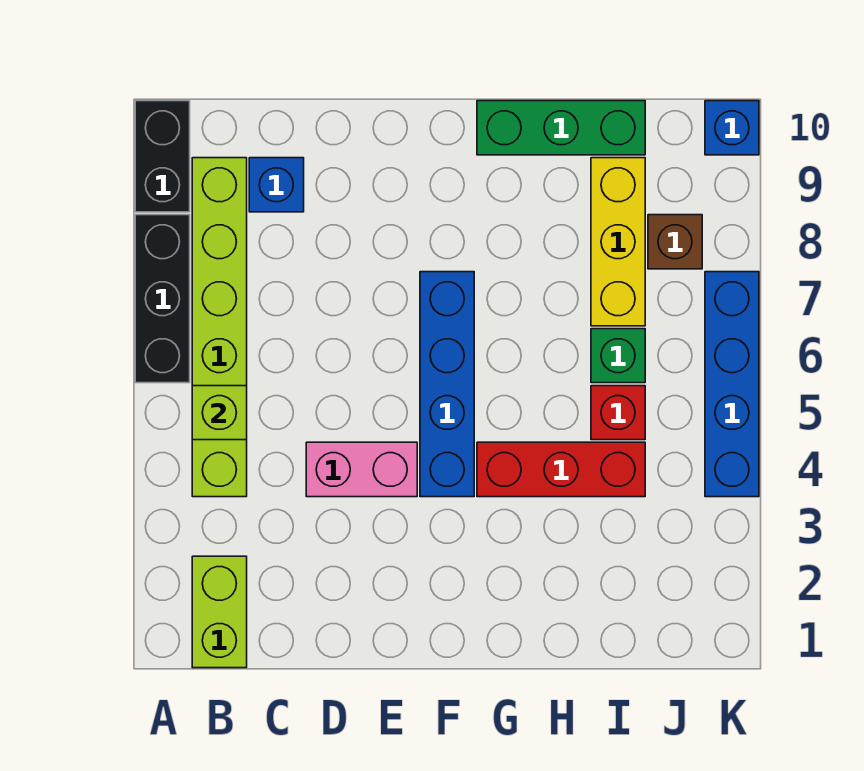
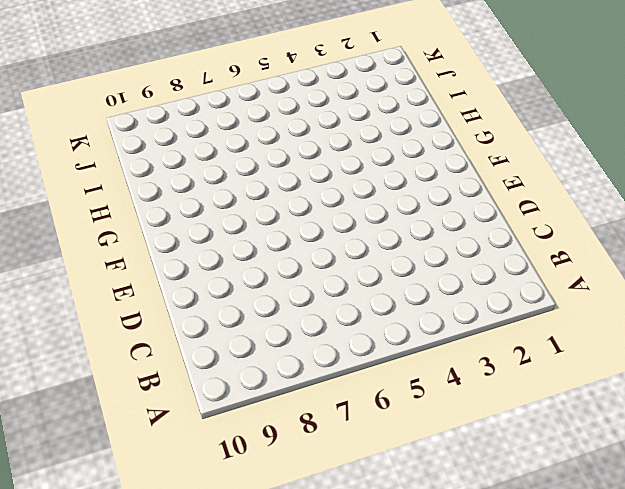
none -> black brick A6:A8 level 1
none -> black brick A9:A10 level 1
none -> lime brick B1:B2 level 1

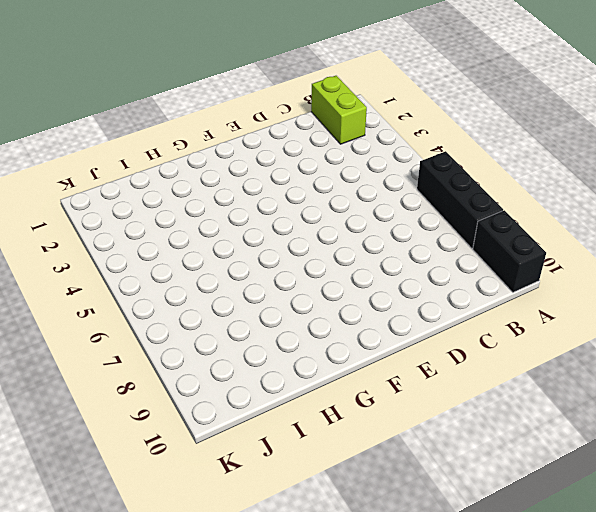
none -> lime brick B4:B9 level 1
none -> blue brick C9 level 1
none -> pink brick D4:E4 level 1

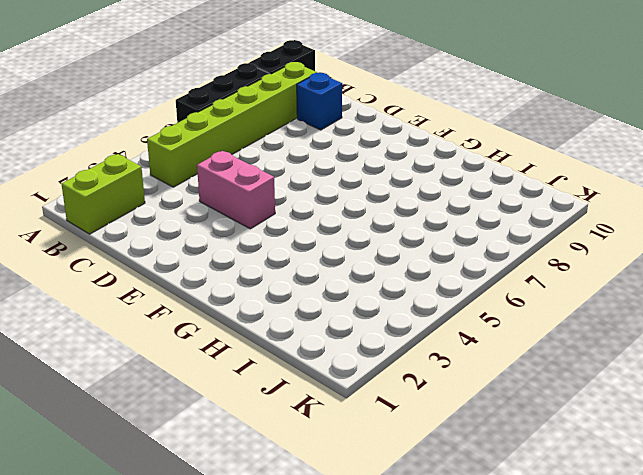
none -> blue brick F4:F7 level 1
none -> red brick G4:I4 level 1
none -> green brick G10:I10 level 1

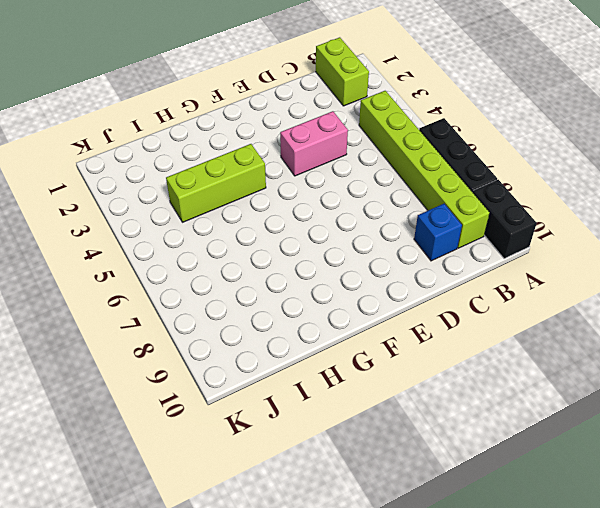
lime brick G4:I4 level 1 -> red brick G4:I4 level 1
none -> blue brick F4:F7 level 1
none -> green brick G10:I10 level 1
none -> red brick I5 level 1

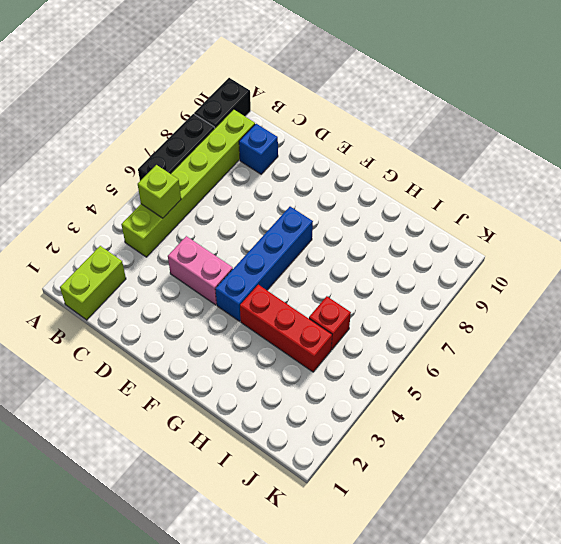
none -> green brick G10:I10 level 1
none -> green brick I6 level 1
none -> yellow brick I7:I9 level 1

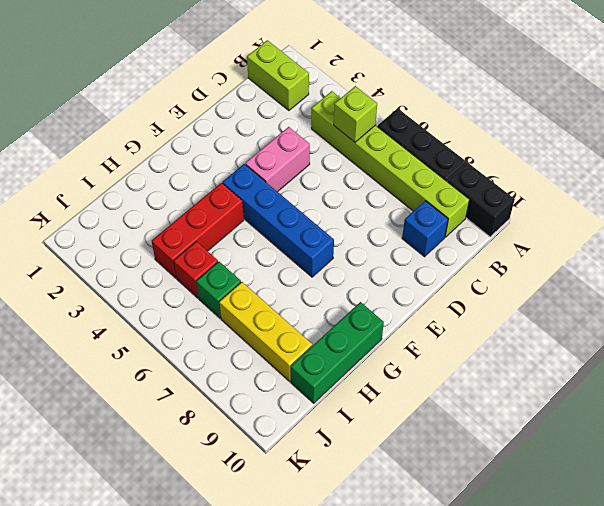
none -> brown brick J8 level 1
none -> blue brick K4:K7 level 1
none -> blue brick K10 level 1

